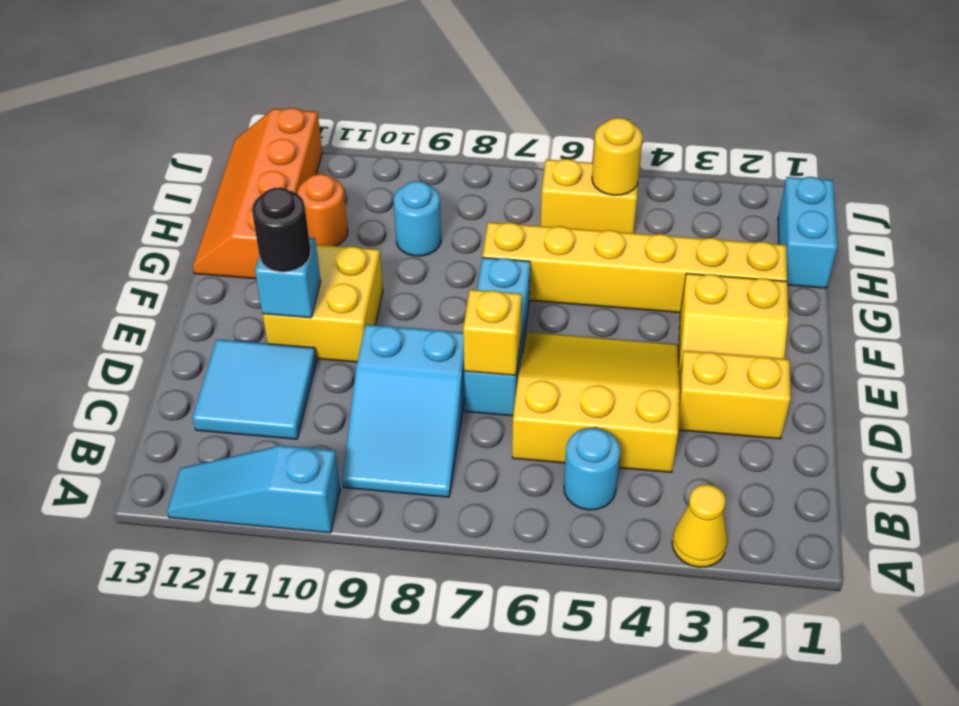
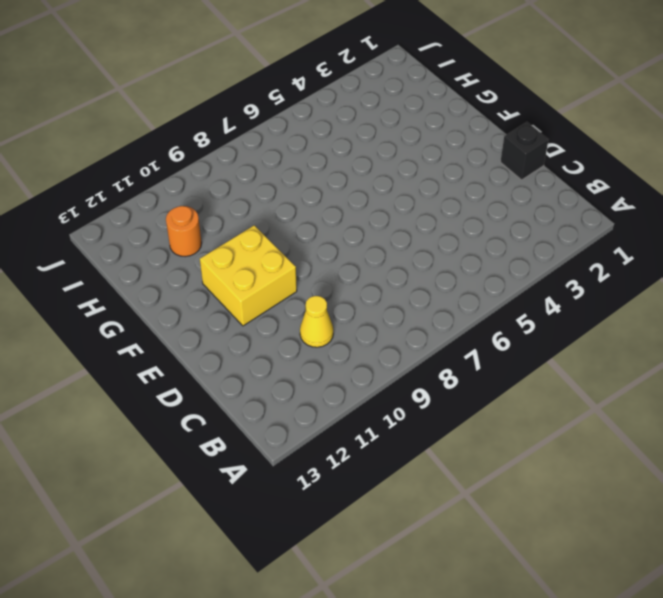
yellow cone C10 level 1 -> yellow cone A3 level 1
black brick D1 level 1 -> none
none -> cyan slope A10:A12 level 1 top 10
none -> cyan round brick B5 level 1
none -> cyan slope B8:D9 level 1 top D

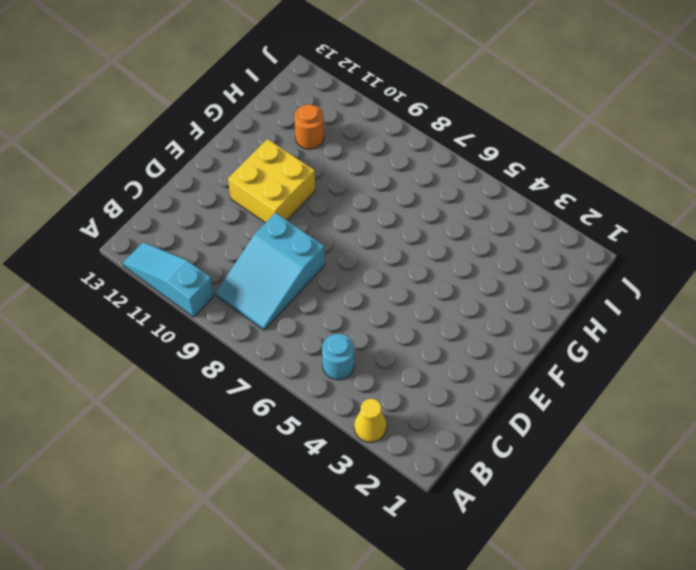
none -> yellow slope C4:E6 level 1 top C
none -> cyan tile C11:D12 level 1
none -> yellow brick D2:D3 level 1

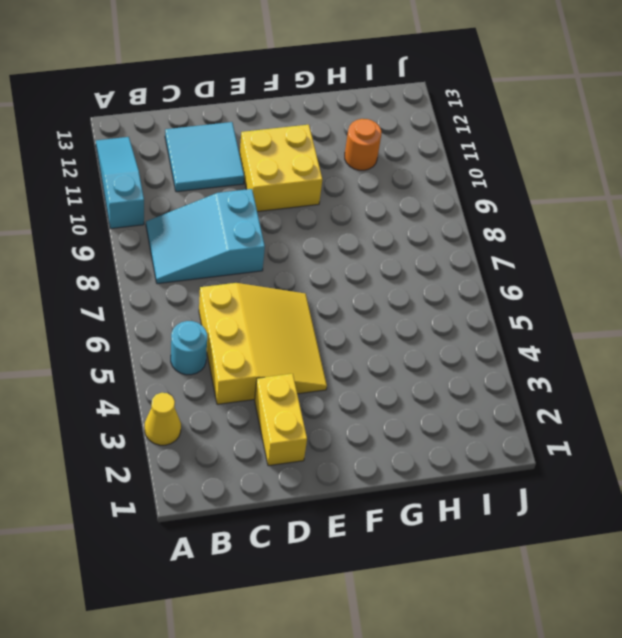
none -> cyan brick D7:F7 level 1
none -> yellow slope E2:F3 level 1 top F
none -> yellow brick G2:G7 level 1

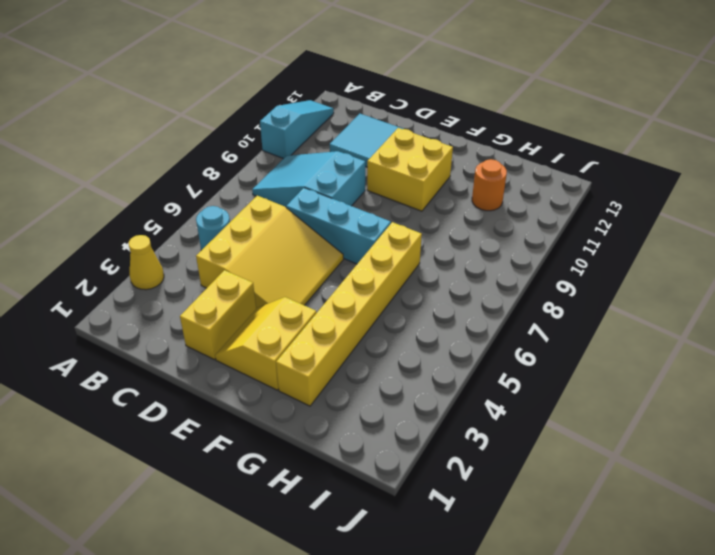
none -> orange slope G12:J13 level 1 top 12
none -> cyan brick H1:I1 level 1
none -> cyan round brick H9 level 1

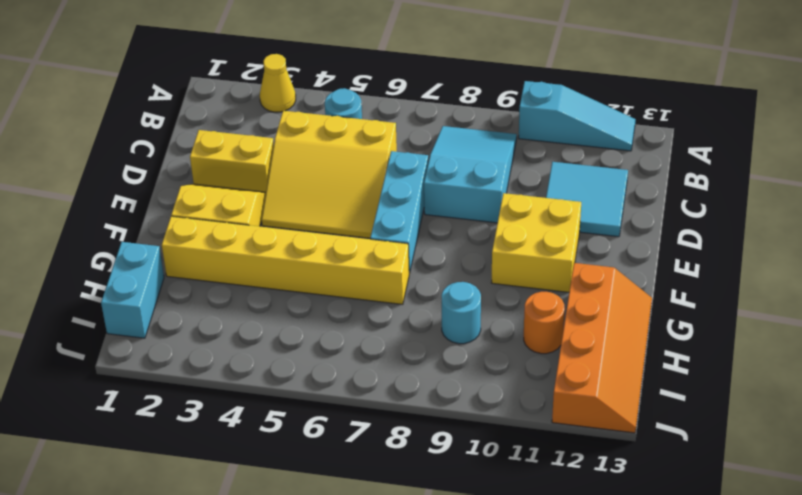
none -> yellow brick I5:I6 level 1
none -> yellow brick D7 level 2
none -> cyan brick E11 level 2

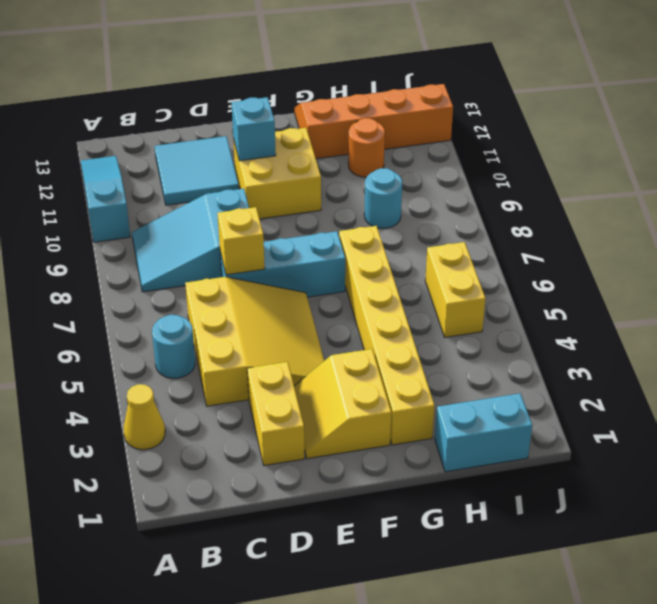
none -> yellow round brick I5 level 2
none -> black round brick E11 level 3

